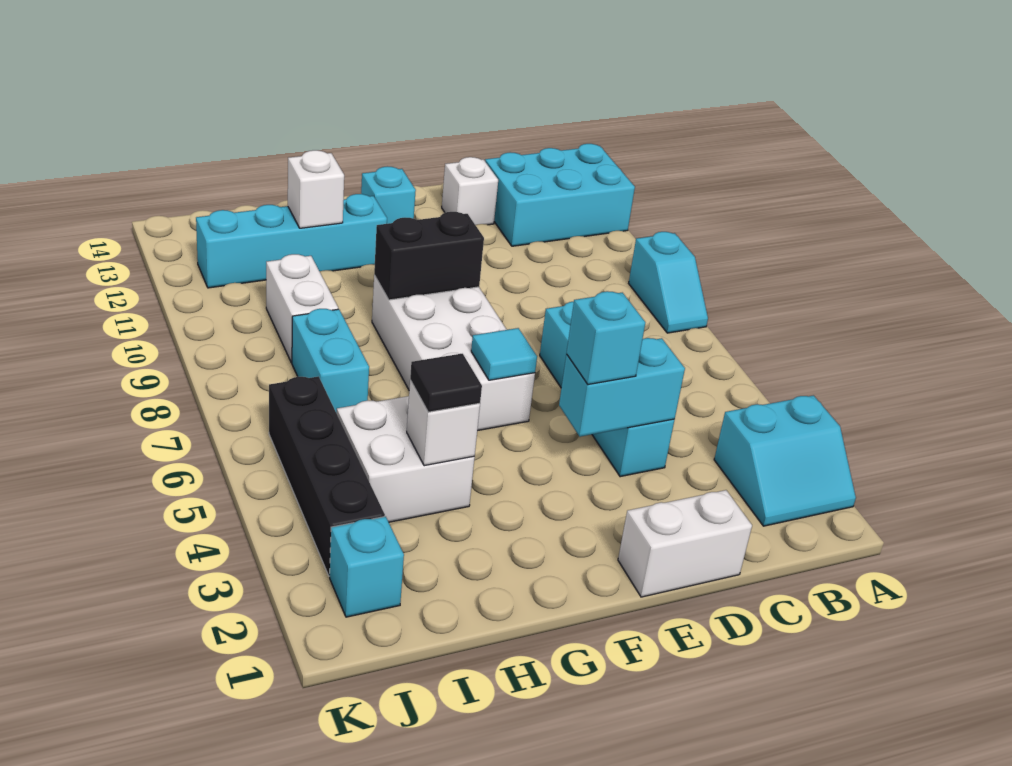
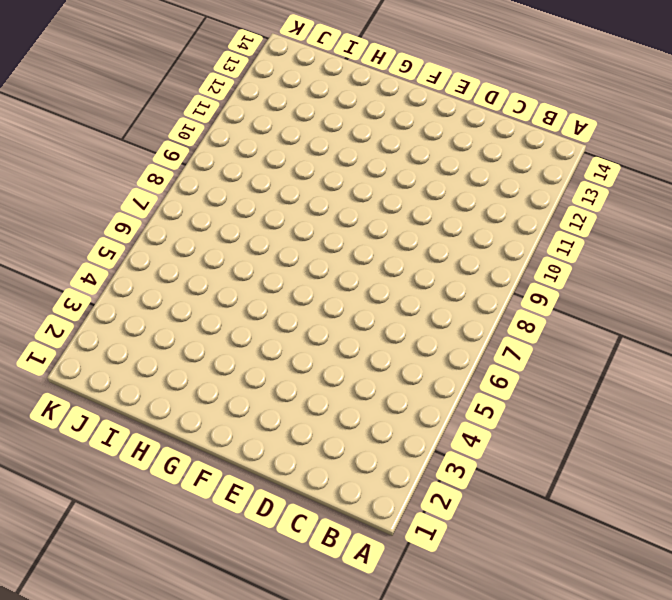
none -> cyan slope A2:B3 level 1 top 3
none -> cyan slope A8:A9 level 1 top 9
none -> cyan brick A12:C13 level 1

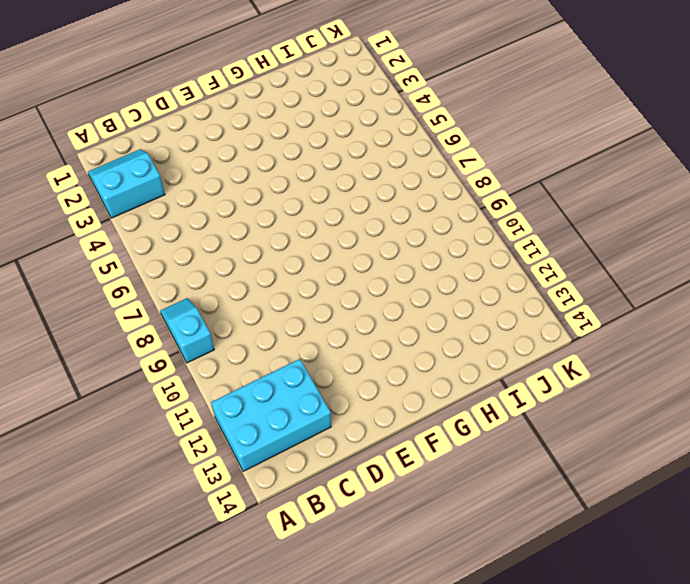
none -> white brick D1:E1 level 1
none -> cyan brick D4:D7 level 1
none -> white brick D13 level 1

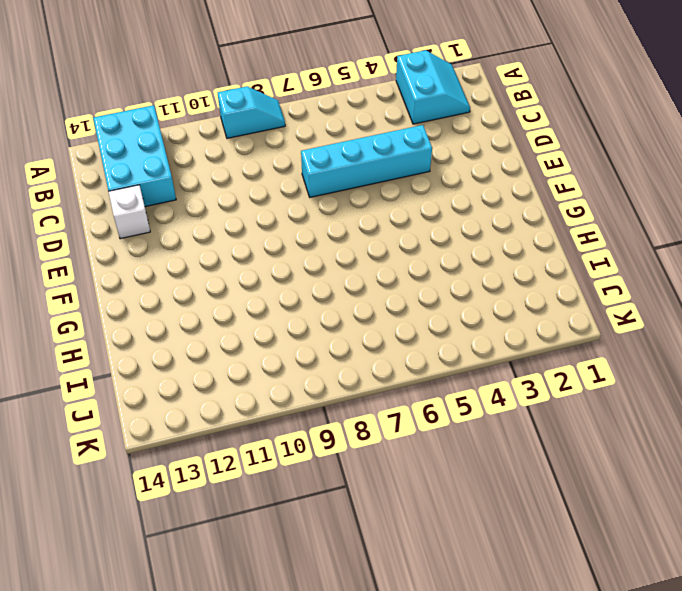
none -> white brick D1:E1 level 1
none -> white brick F6:G9 level 1
none -> cyan brick F13 level 1

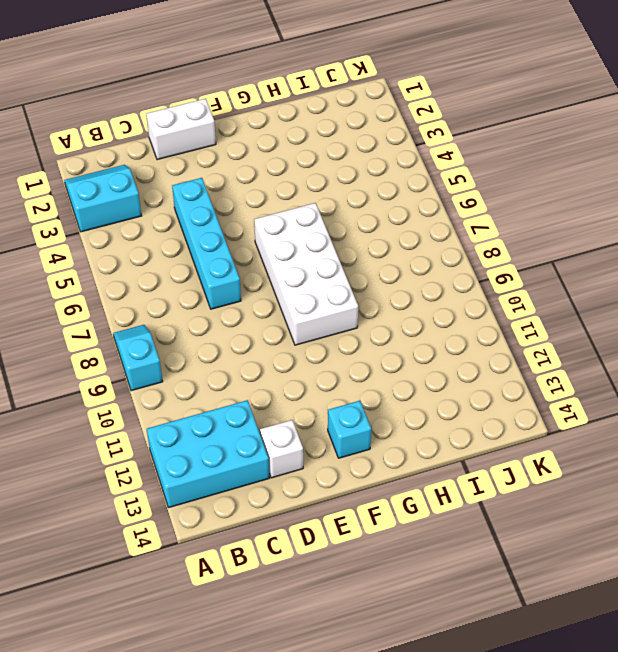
none -> cyan brick G12:J12 level 1
none -> white brick H4:I5 level 1
none -> cyan brick I7:I8 level 1

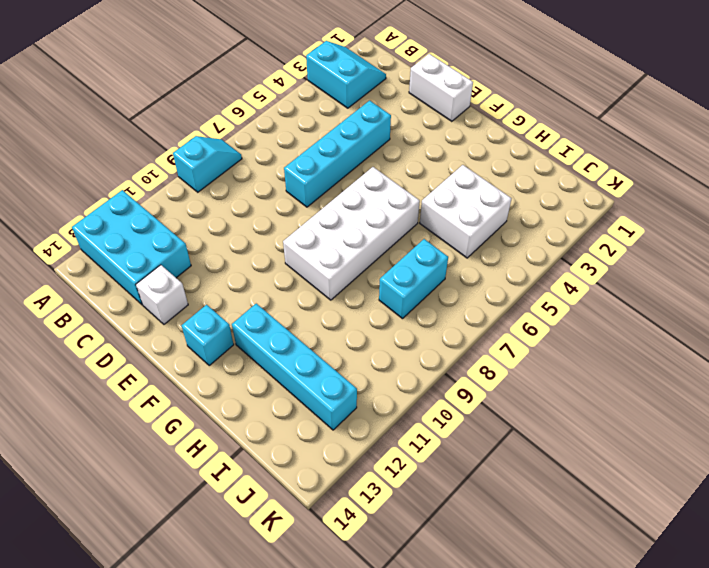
none -> white brick I9:I10 level 1
none -> cyan brick J2 level 1
none -> black brick J3:J6 level 1

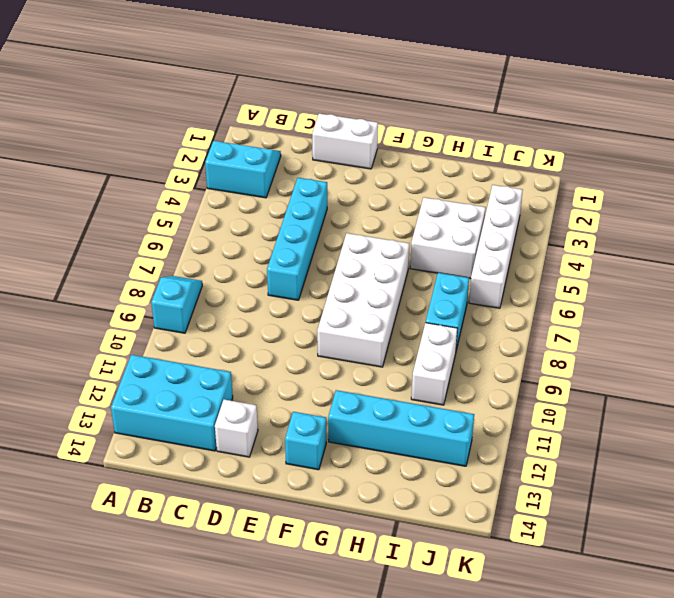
white brick J3:J6 level 1 -> black brick J3:J6 level 1
none -> cyan brick J2 level 1
none -> cyan brick D4:E4 level 2
none -> cyan tile F6 level 2

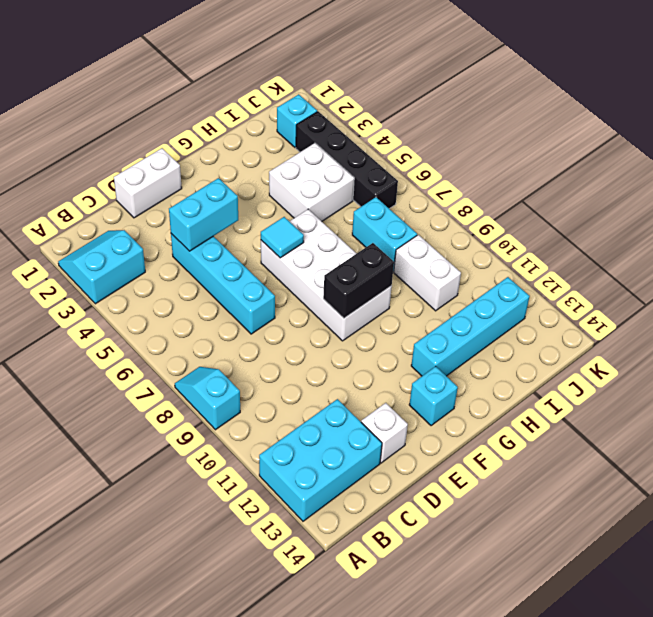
none -> white brick H4 level 2
none -> white brick H12 level 2
none -> cyan brick E4 level 3

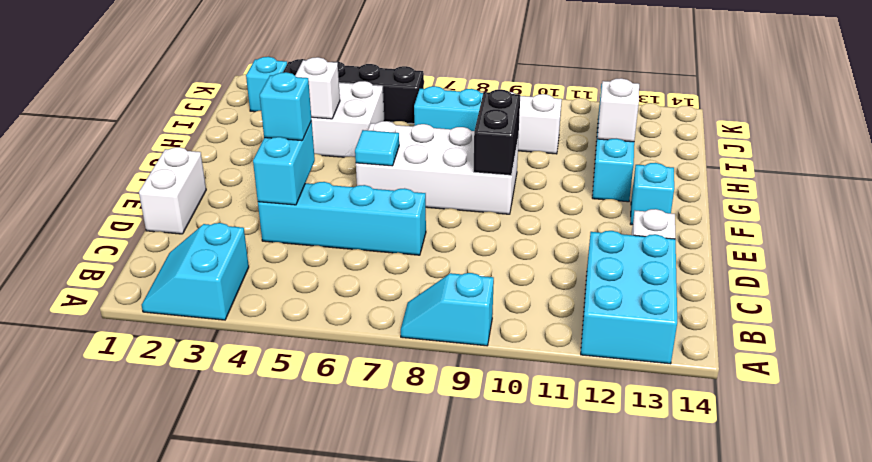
none -> black tile H4 level 3

